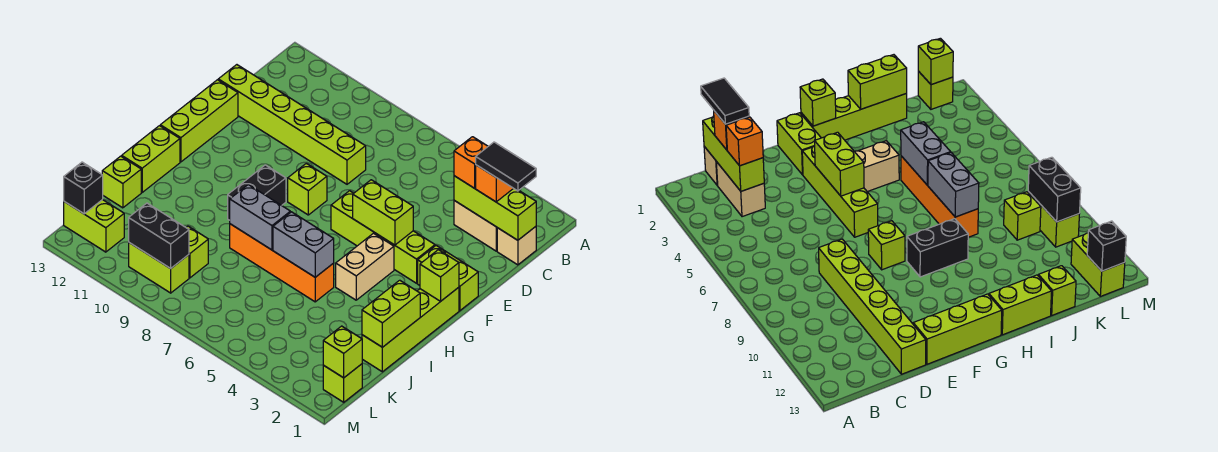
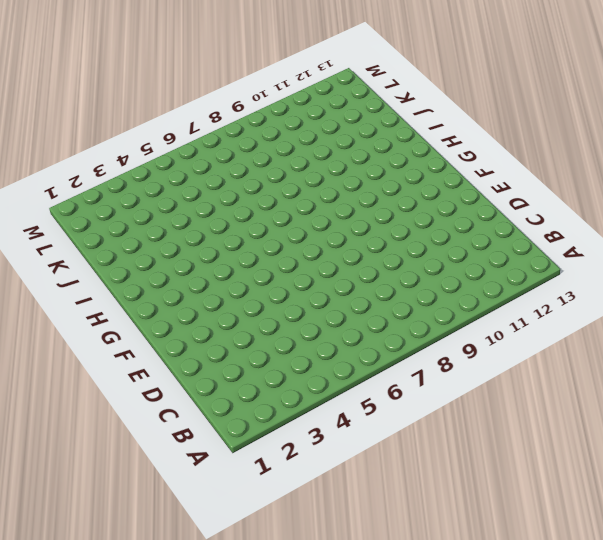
none -> tan brick C1 level 1
none -> tan brick C2:C3 level 1
none -> lime brick D8:D13 level 1

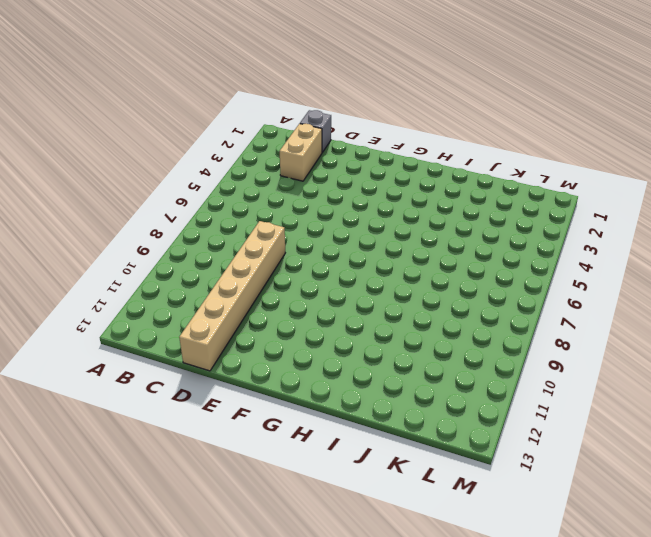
grey brick C1 level 1 -> tan brick C1 level 1
tan brick D8:D13 level 1 -> lime brick D8:D13 level 1
none -> lime brick E13:G13 level 1
none -> lime brick F1:F2 level 1
none -> lime brick F3:F6 level 1

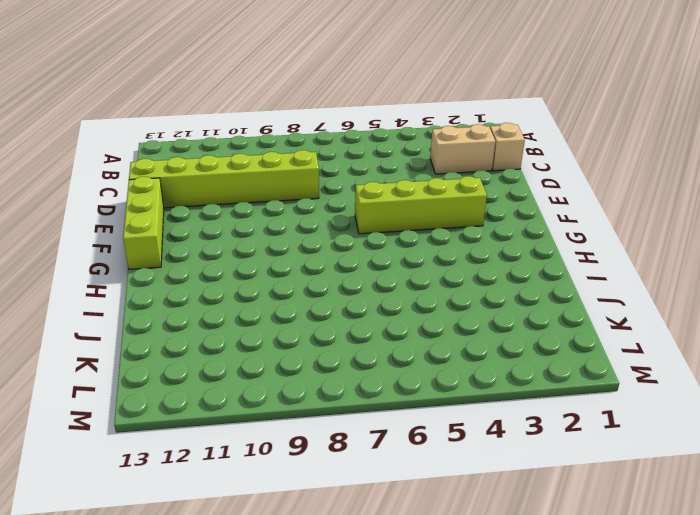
none -> lime brick F1:F2 level 1
none -> lime brick F8 level 1
none -> lime brick G1:J1 level 1

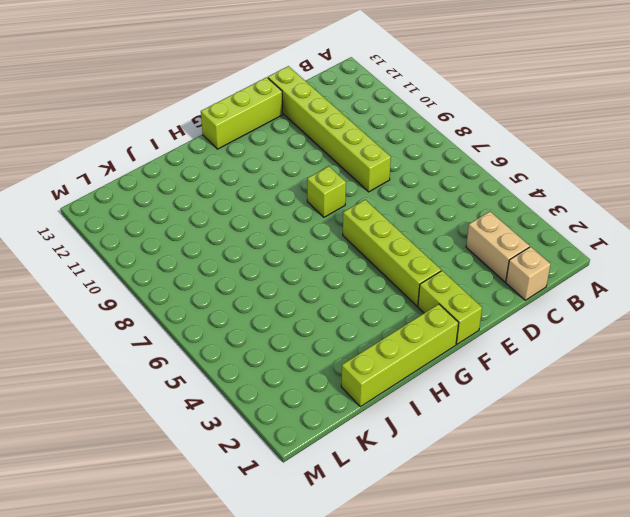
none -> tan brick G4:H4 level 1
none -> black brick G9:H9 level 1
none -> lime brick H13:I13 level 1

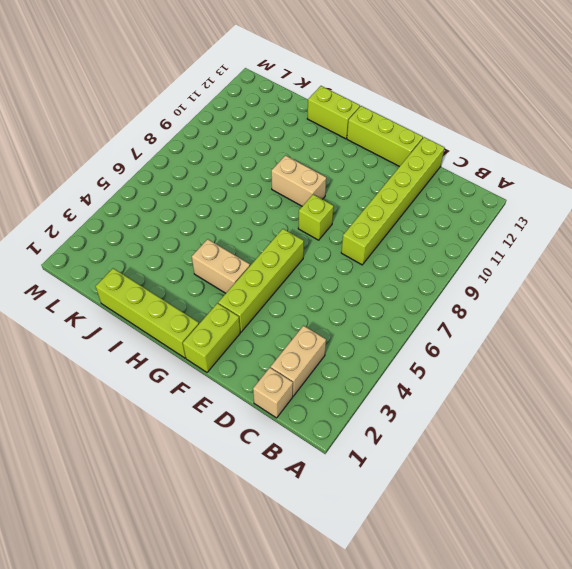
tan brick G9:H9 level 1 -> black brick G9:H9 level 1
none -> orange brick I5:I8 level 1
none -> lime brick J13 level 1
none -> lime brick K9 level 1

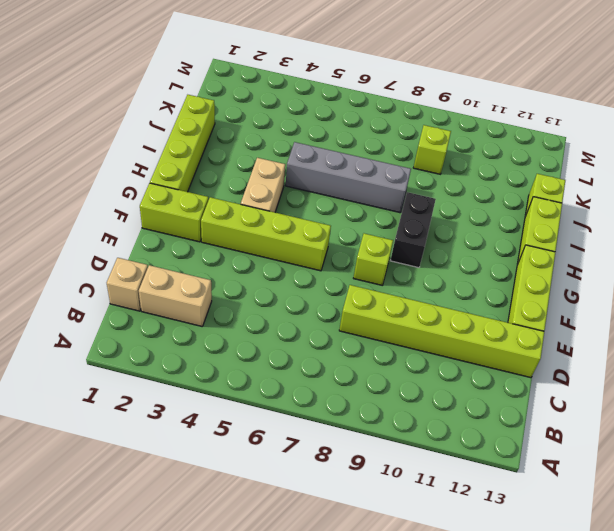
grey brick I5:I8 level 1 -> orange brick I5:I8 level 1
none -> lime brick L1 level 1
none -> lime brick L9:L10 level 1
none -> lime brick L12:L13 level 1

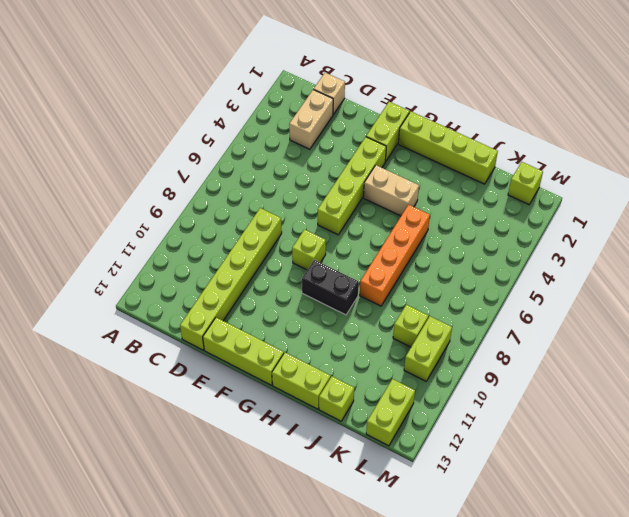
none -> lime brick C1:C3 level 2
none -> lime brick F4:F5 level 2
none -> lime brick G1 level 2

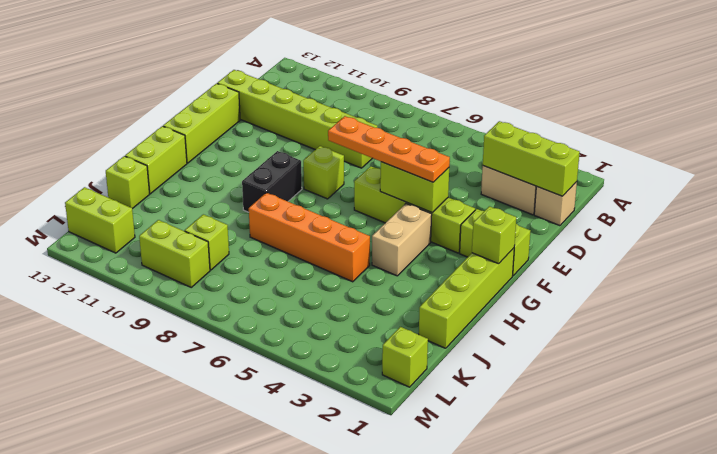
orange plate F4:F7 level 3 -> none
none -> lime brick I1:J1 level 2
none -> grey brick I5:I6 level 2
none -> grey brick I7:I8 level 2

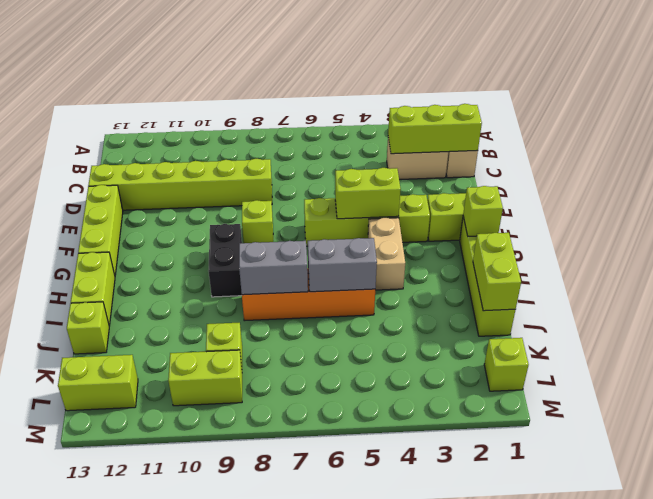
none -> lime brick L1 level 2
none -> black brick L9:L10 level 2
none -> black brick L13 level 2

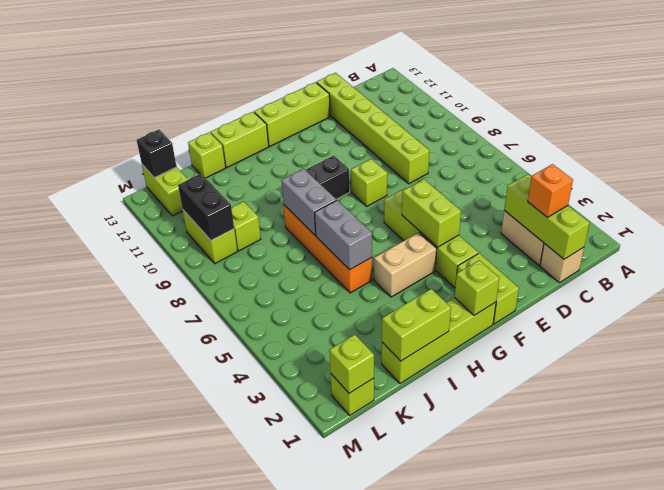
none -> orange brick C3 level 3
none -> black tile C1:C2 level 4

